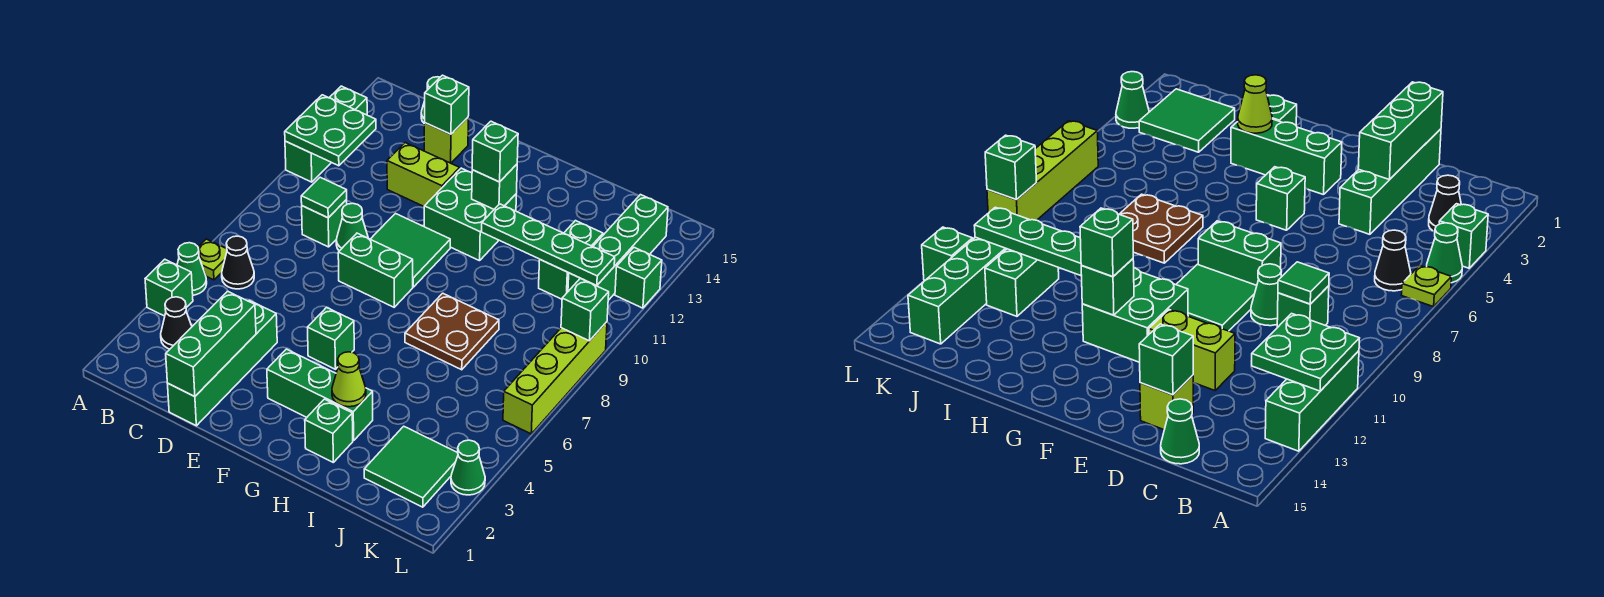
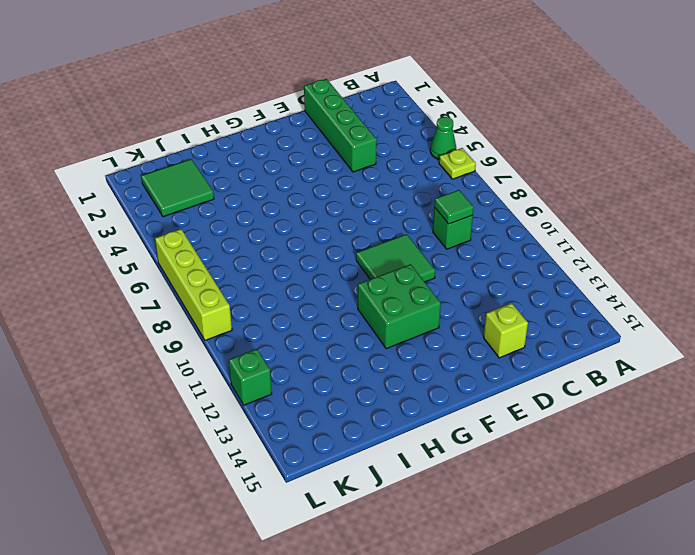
none -> green brick A4 level 1
none -> green brick A11:A13 level 1
none -> black cone B3 level 1
none -> black cone B6 level 1

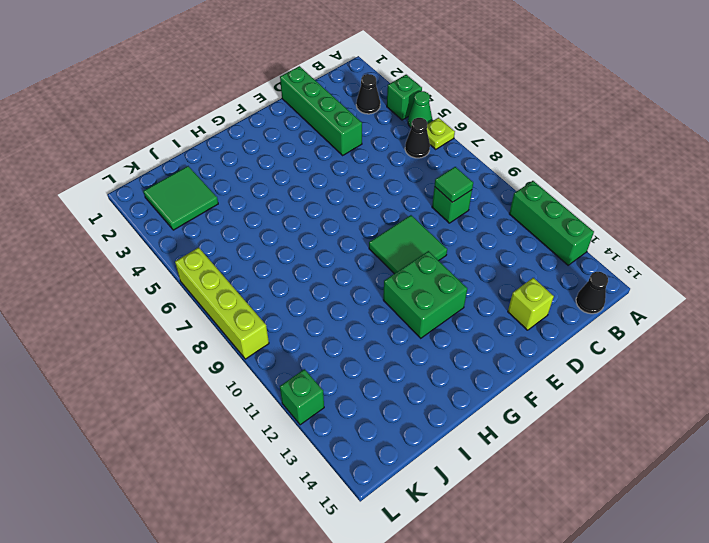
black cone B15 level 1 -> none
none -> green cone C15 level 1
none -> green cone D9 level 1
none -> lime brick D12:E12 level 1
none -> green brick E8:F8 level 1

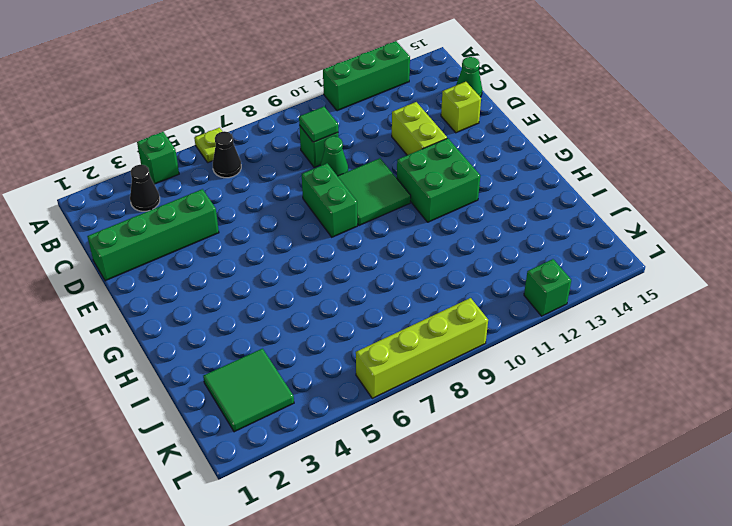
none -> green cone A5 level 1
none -> green brick F3:H3 level 1
none -> green brick F5 level 1
none -> green brick H2 level 1

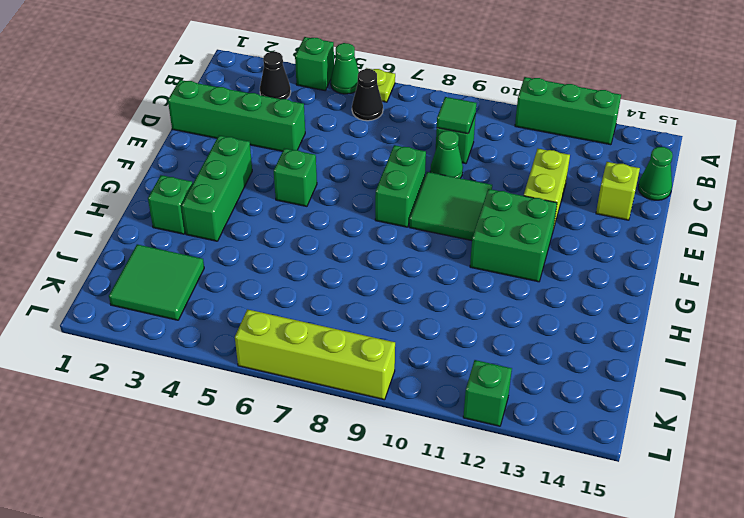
none -> brown plate H7:I8 level 1
none -> green brick J11:J12 level 1
none -> green brick K11:K14 level 1
none -> green cone L3 level 1

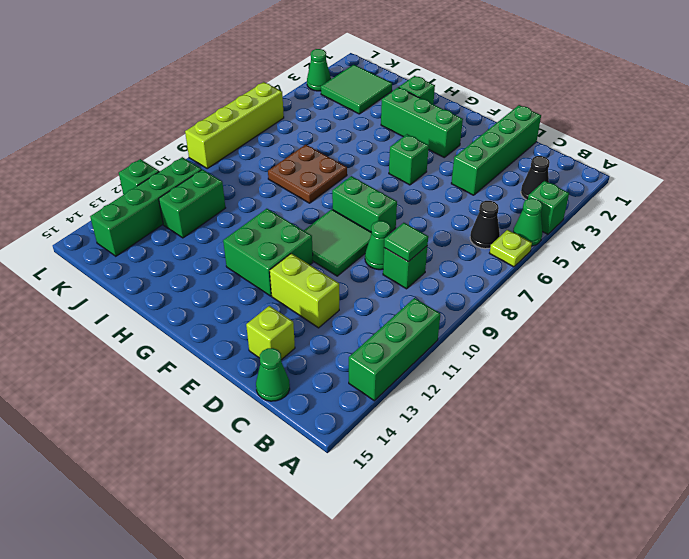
none -> green plate A11:B12 level 2
none -> green brick D1:D3 level 2
none -> green brick D14 level 2
none -> green brick G12 level 2

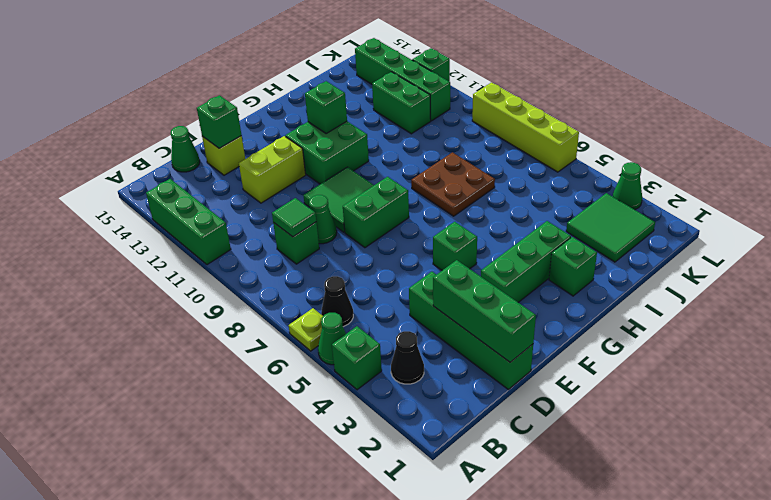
none -> green plate A11:B12 level 2
none -> lime cone H3 level 2
none -> green plate H11:K11 level 2
none -> green brick L9 level 2

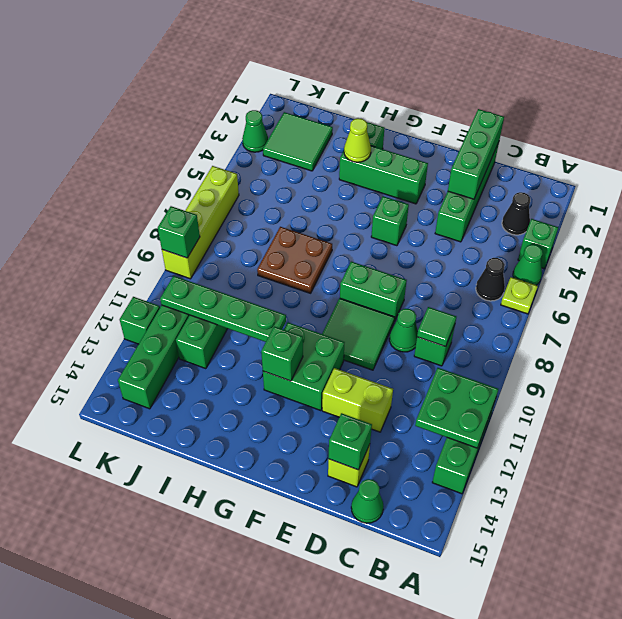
none -> green brick G12 level 3

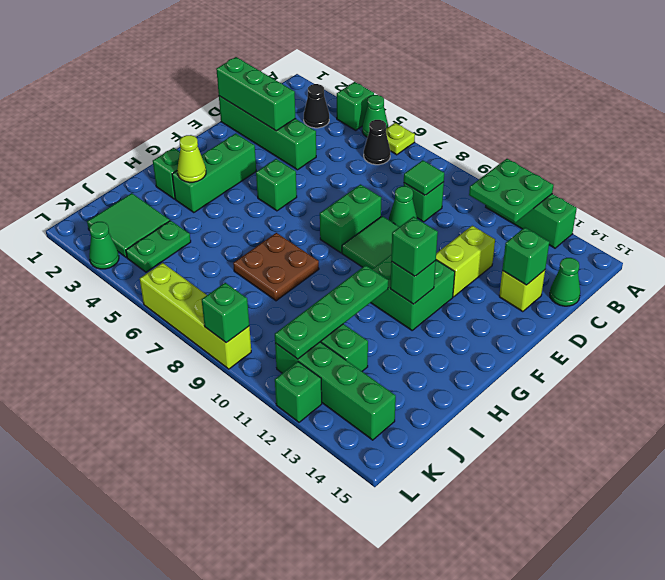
green plate J4:K4 level 1 -> none

